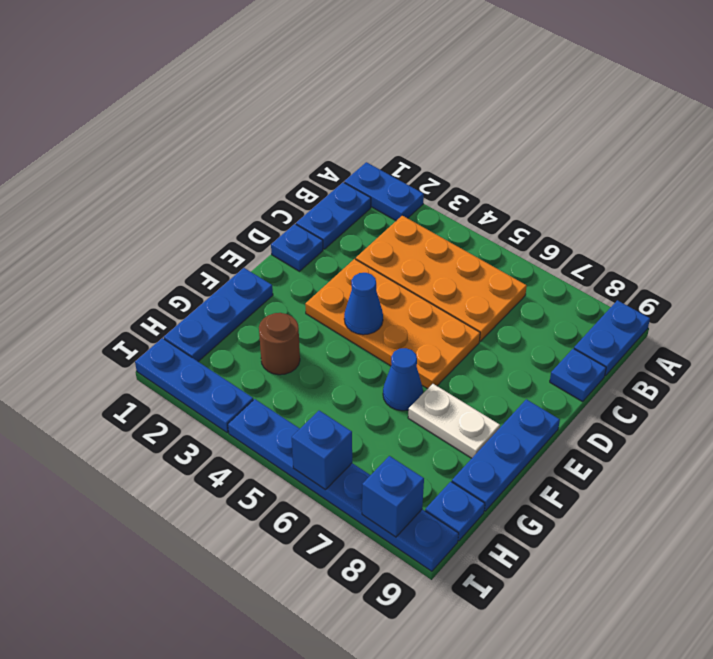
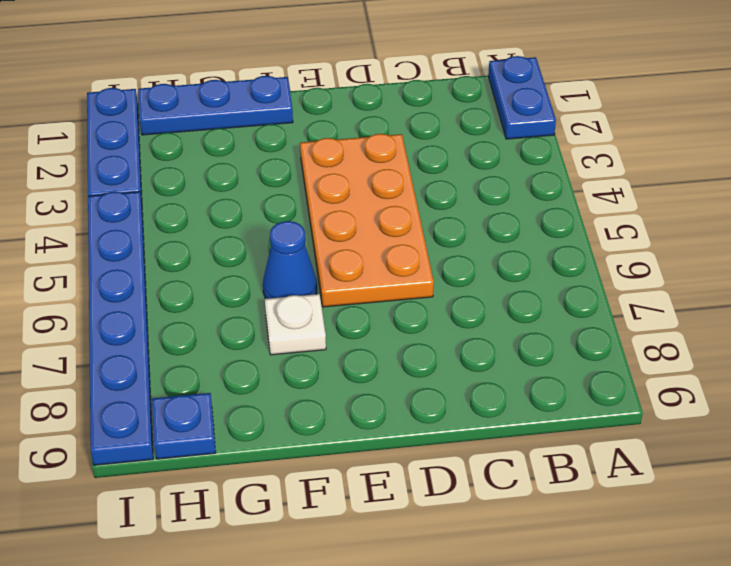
white plate F7 level 1 -> white plate F7:F8 level 1
none -> blue plate A9:B9 level 1
none -> blue plate B1:C1 level 1
none -> orange plate B3:C6 level 1

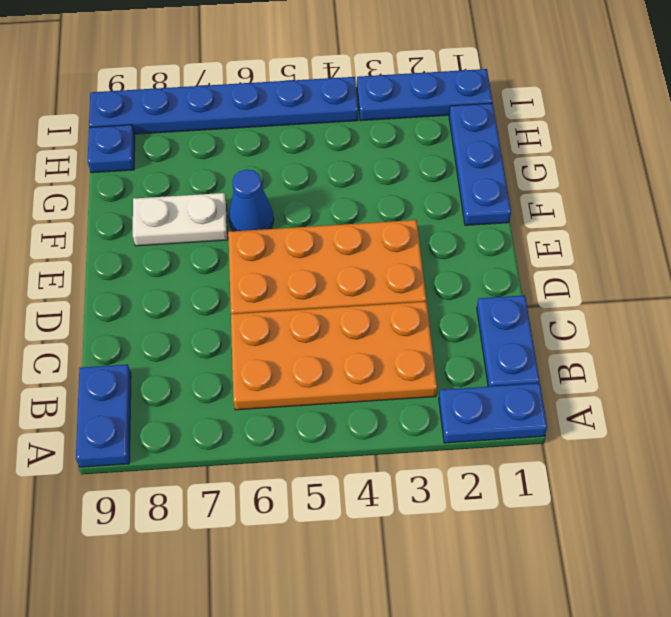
none -> blue plate C9 level 1
none -> blue plate D1 level 1
none -> blue plate E9:G9 level 1

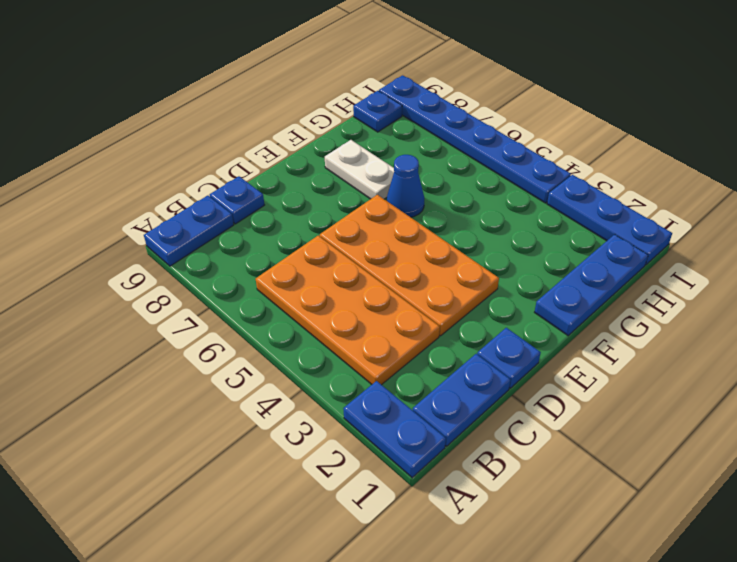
none -> blue plate E9:G9 level 1
none -> brown round brick G3 level 1
none -> blue cone E4 level 2

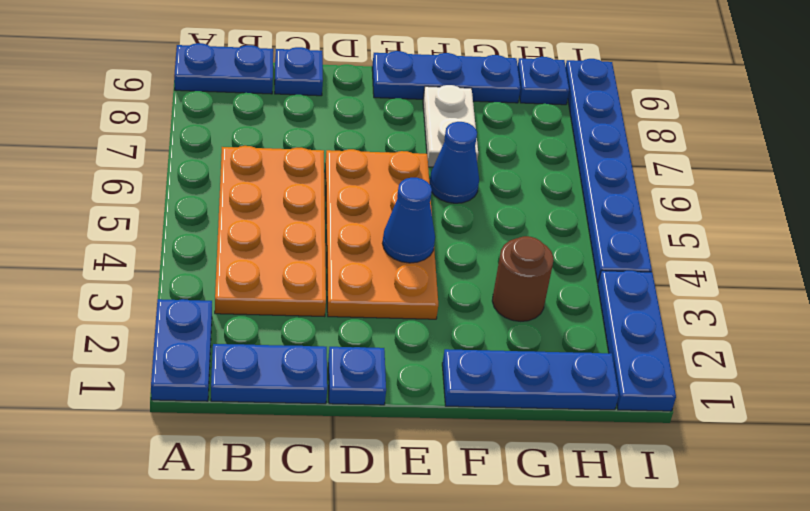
none -> blue brick I6 level 2
none -> blue brick I8 level 2

